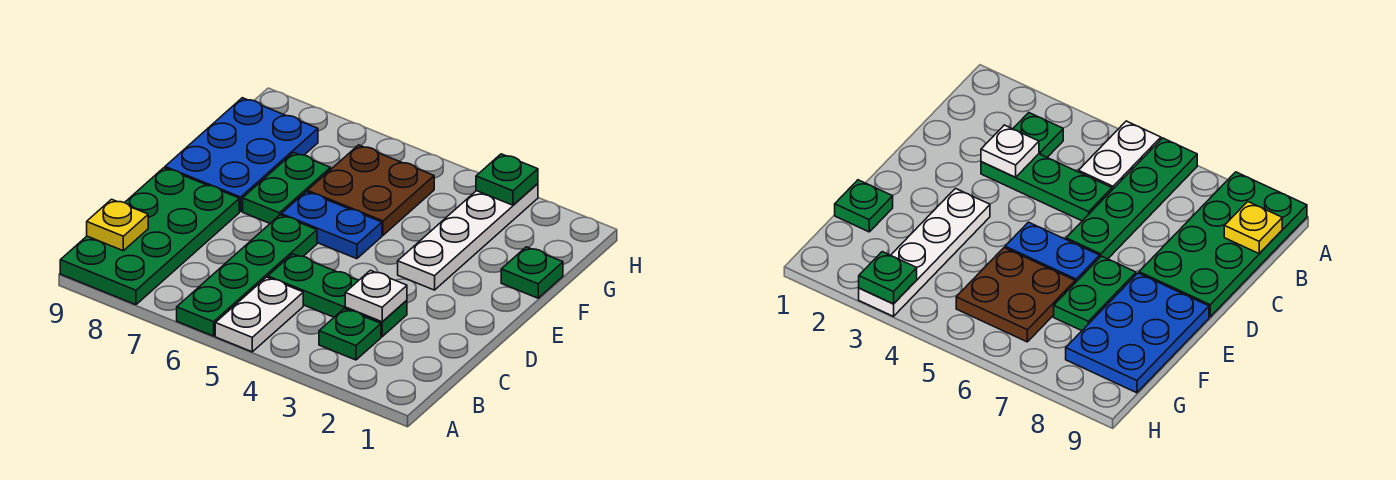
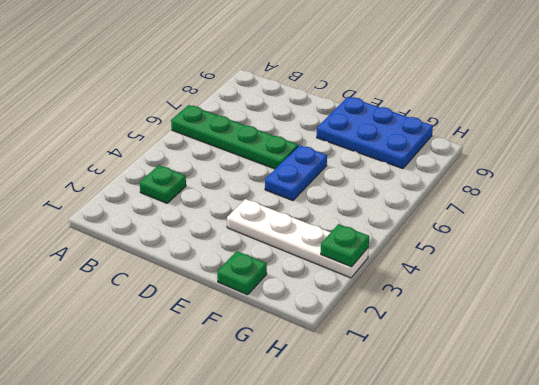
none -> white plate A5:B5 level 1
none -> green plate A8:D9 level 1
none -> green plate C3:C5 level 1

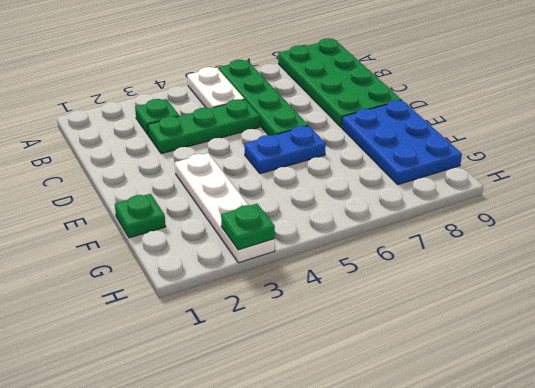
none -> green plate E7:F7 level 1
none -> brown plate F5:G6 level 1
none -> yellow plate B9 level 2

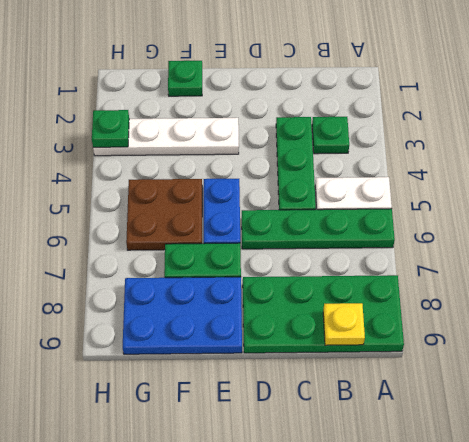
none -> white plate C3 level 2

